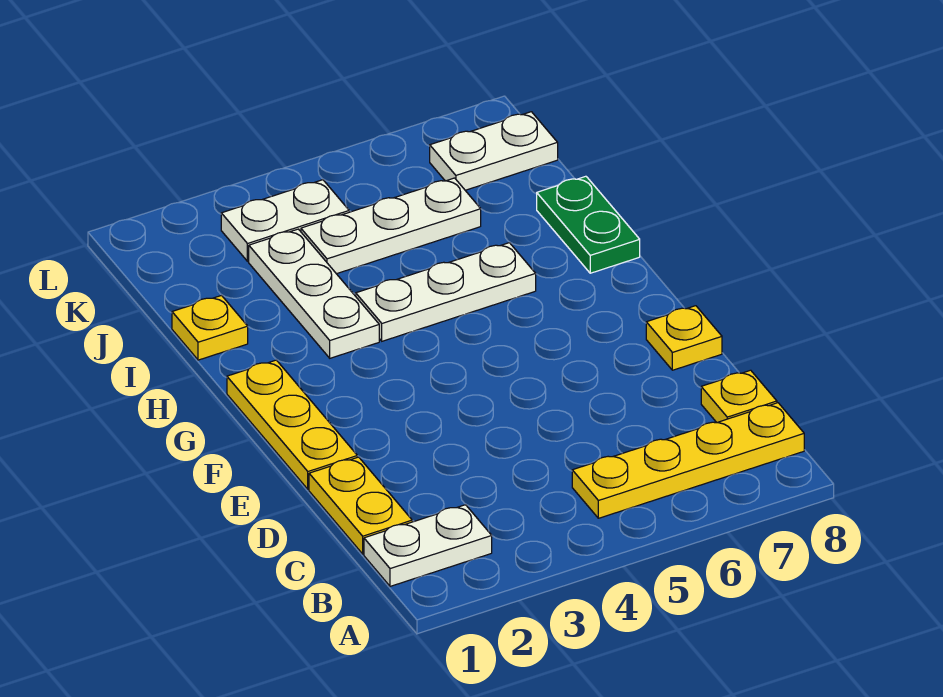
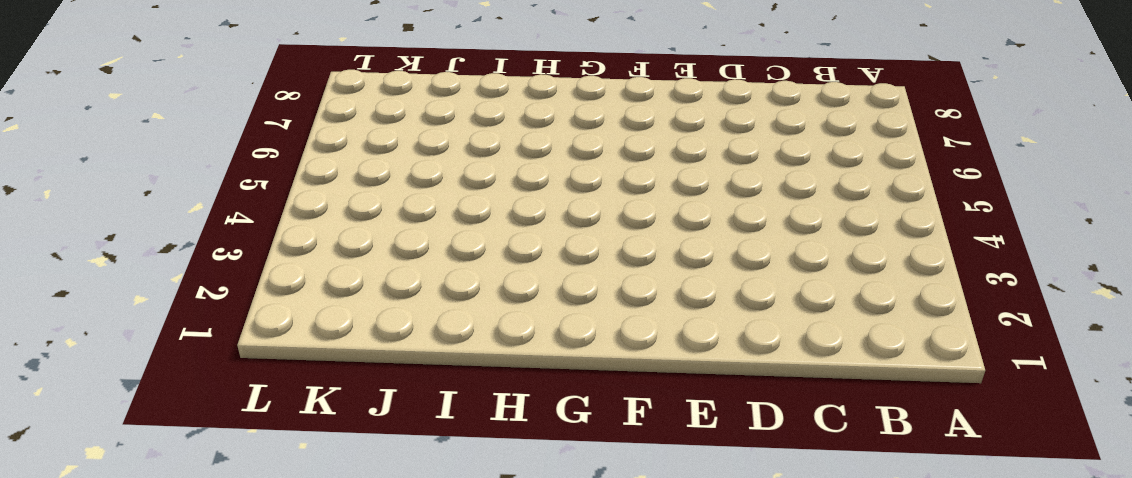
none -> white plate B1:B2 level 1
none -> yellow plate B5:B8 level 1
none -> yellow plate C1:D1 level 1

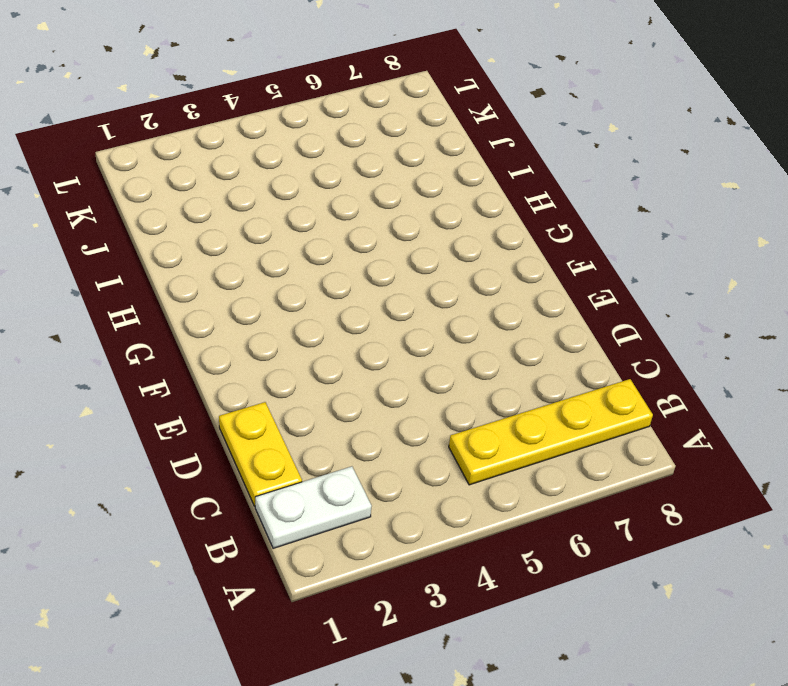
none -> yellow plate C8 level 1
none -> yellow plate E1:G1 level 1
none -> yellow plate E8 level 1

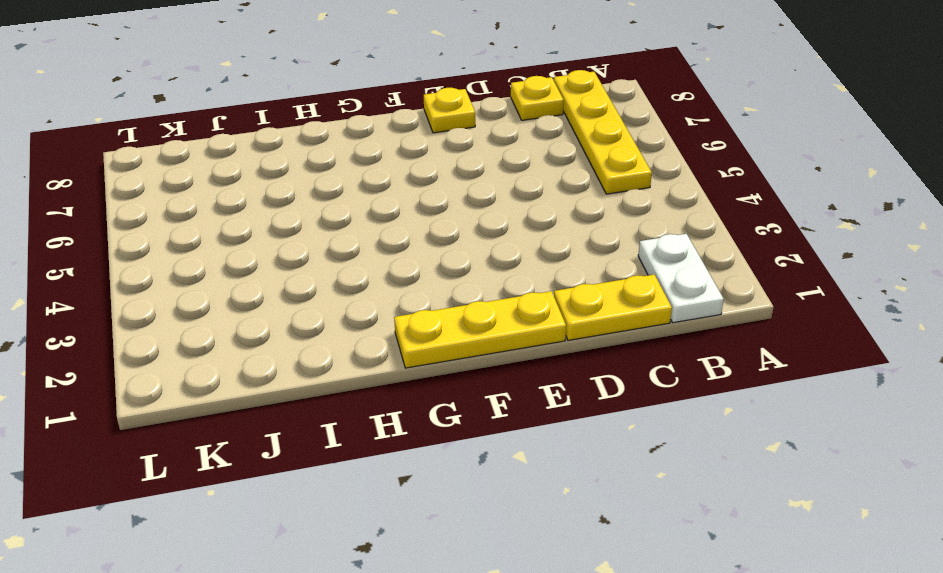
none -> white plate H3:J3 level 1
none -> white plate H4:H6 level 1
none -> green plate H8:I8 level 1

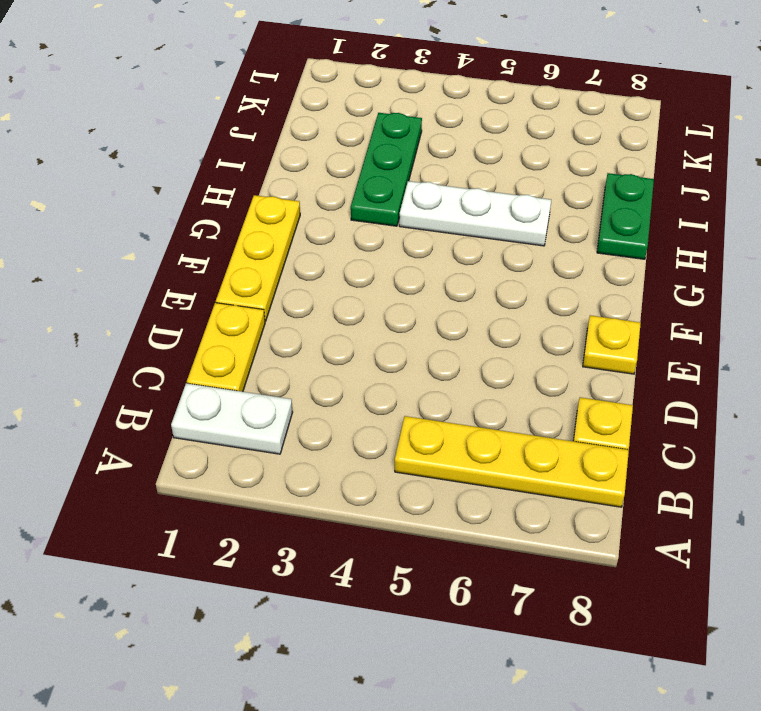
green plate H3:J3 level 1 -> white plate H3:J3 level 1
none -> yellow plate I1 level 1
none -> white plate J4:J6 level 1
none -> white plate K3:K4 level 1

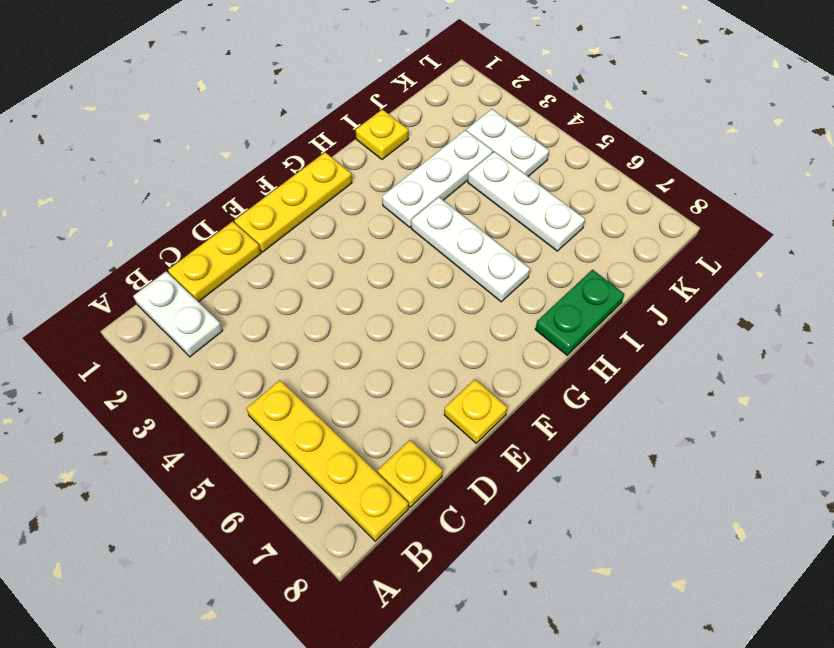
none -> white plate K7:K8 level 1

